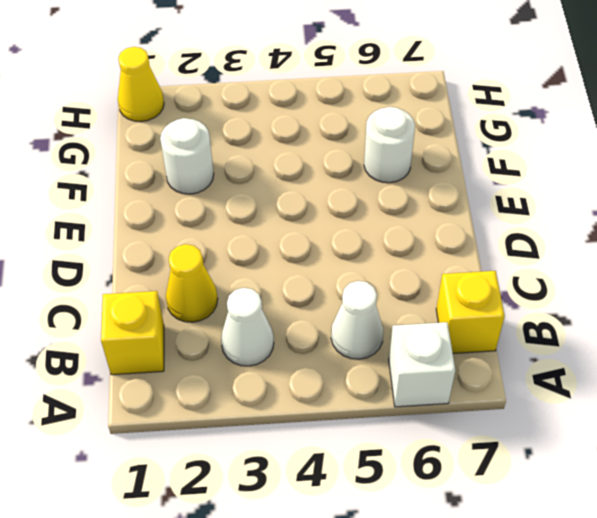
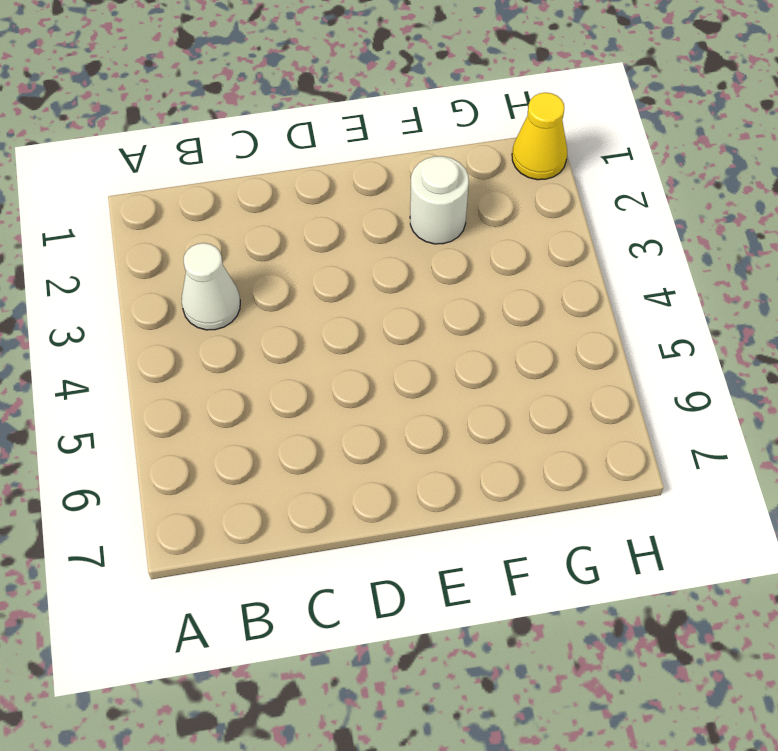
none -> white brick A6 level 1
none -> yellow brick B1 level 1

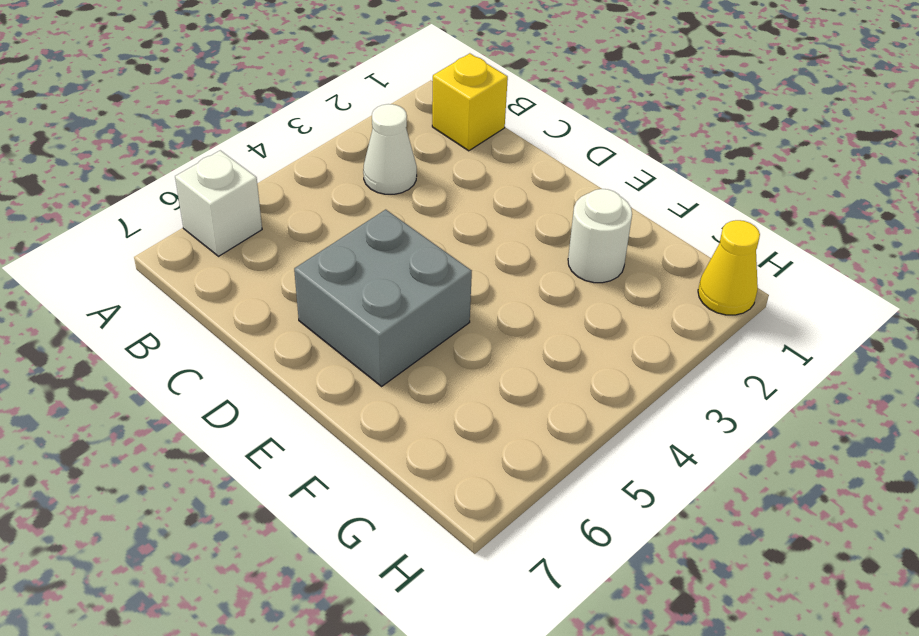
grey brick D5:E6 level 1 -> none
none -> white cone B5 level 1
none -> yellow brick B7 level 1

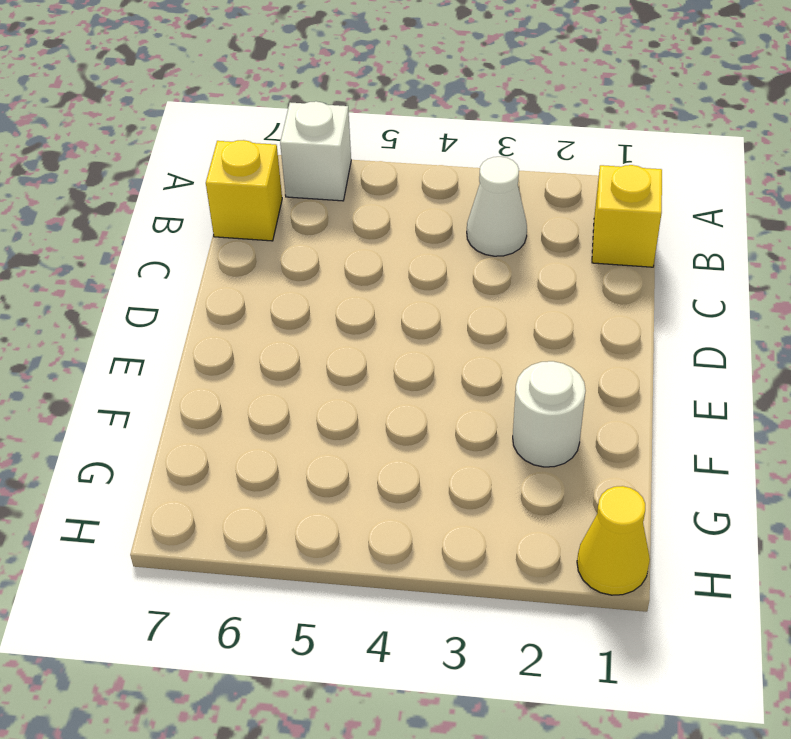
none -> white cone B5 level 1
none -> yellow cone C2 level 1

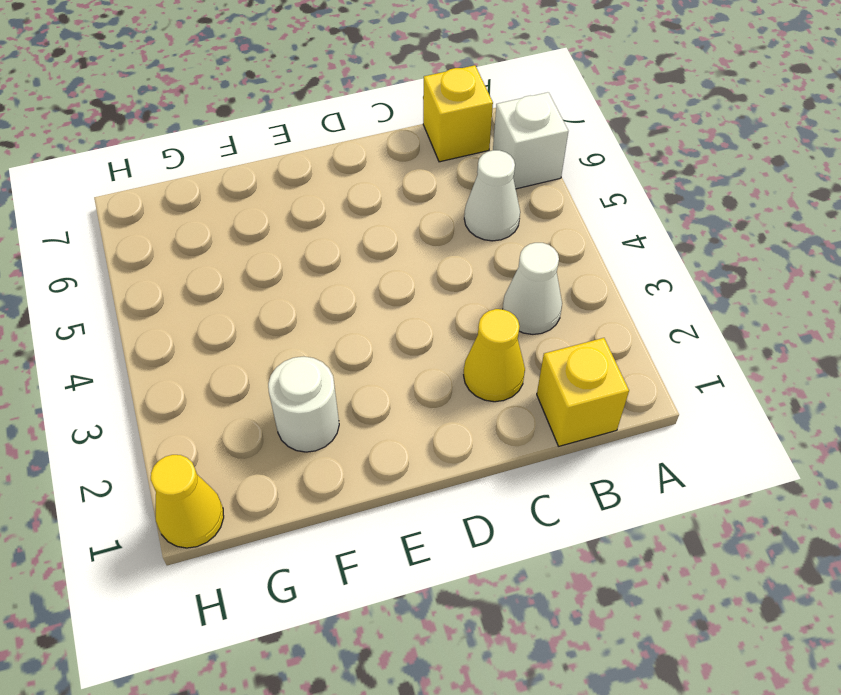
none -> white round brick F6 level 1

